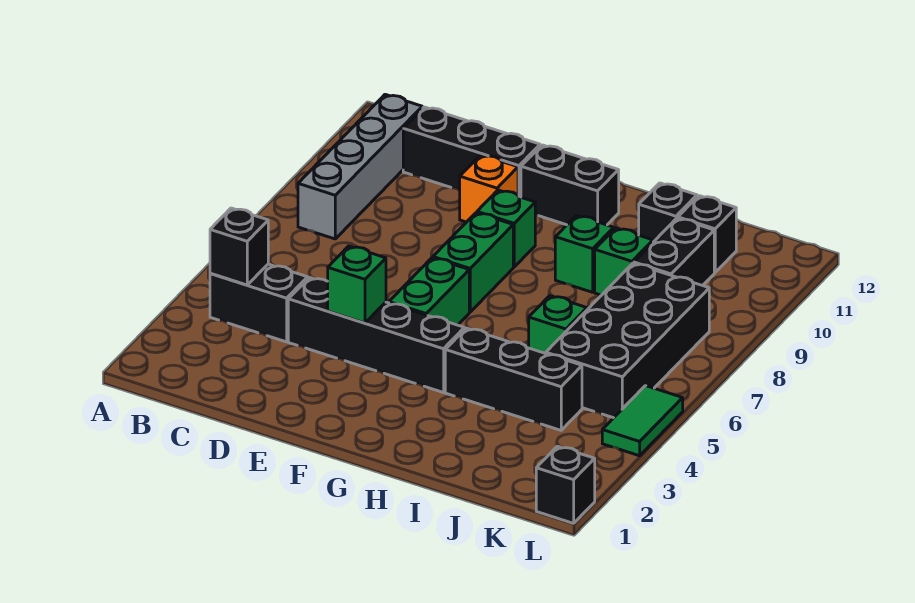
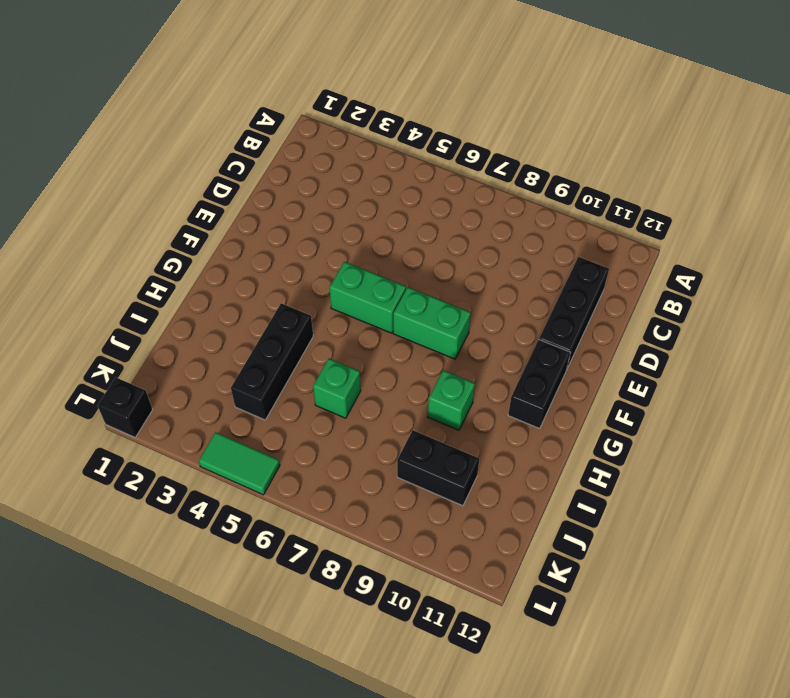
none -> black brick B4:C4 level 1
none -> grey brick B8:B11 level 1
none -> black brick D4:G4 level 1

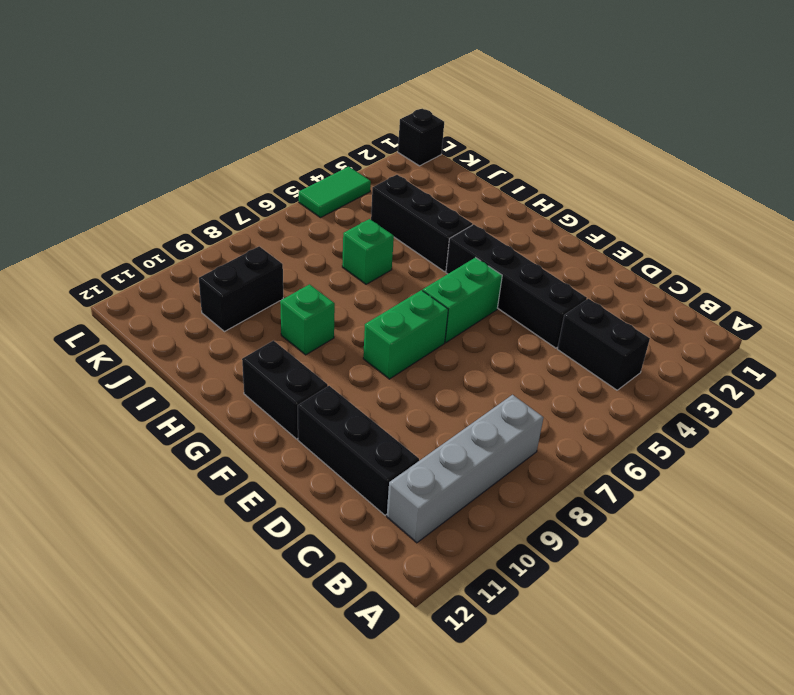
none -> orange brick E10 level 1
none -> green brick F9 level 1
none -> green brick I9 level 1

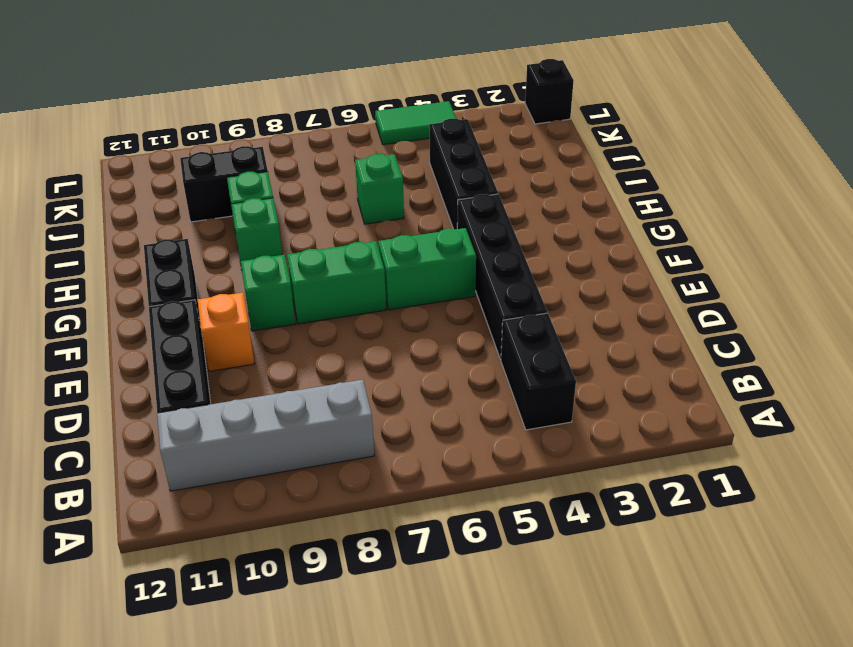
none -> black brick I11 level 1
none -> black brick J5:K8 level 1
none -> black brick J11 level 1

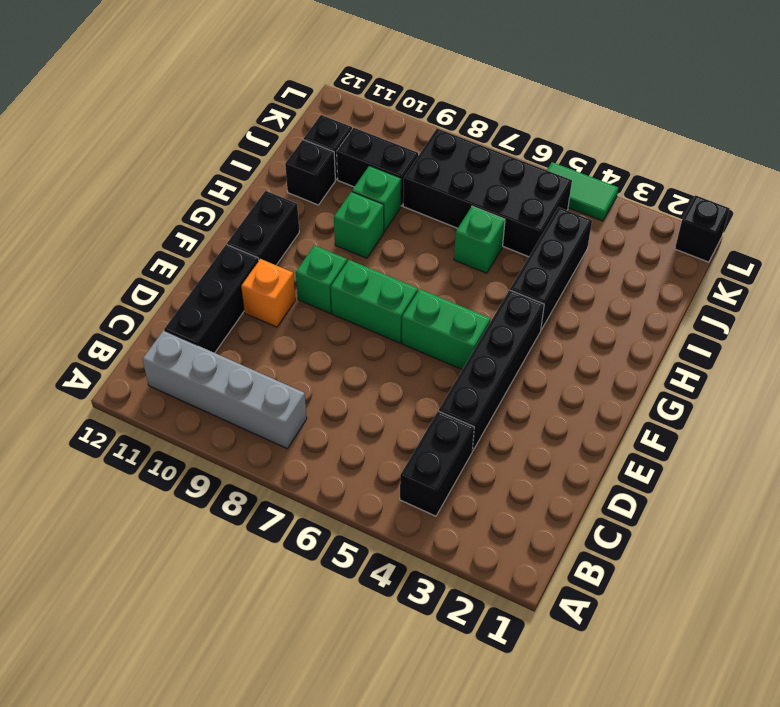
none -> black brick B4 level 2
none -> green brick E4 level 2

